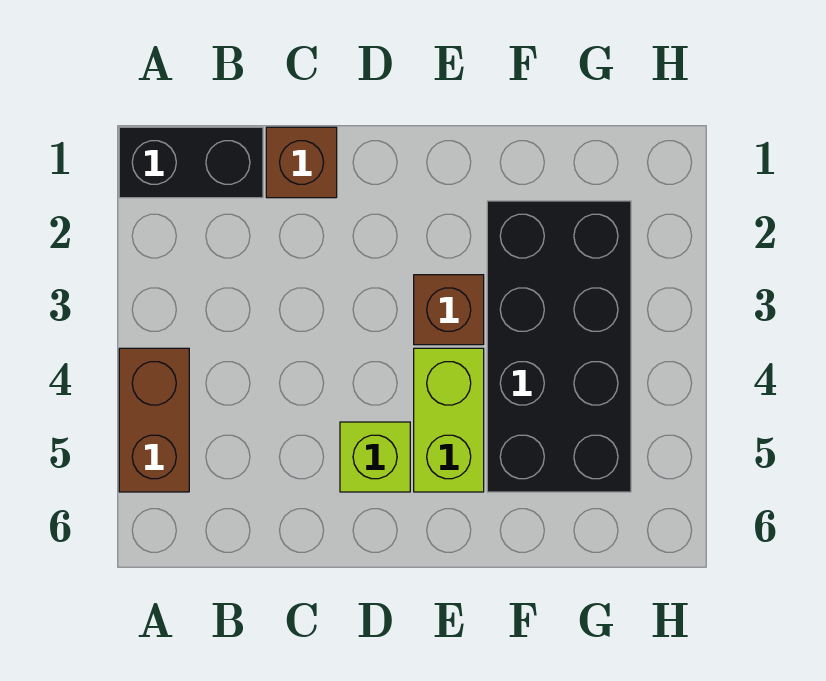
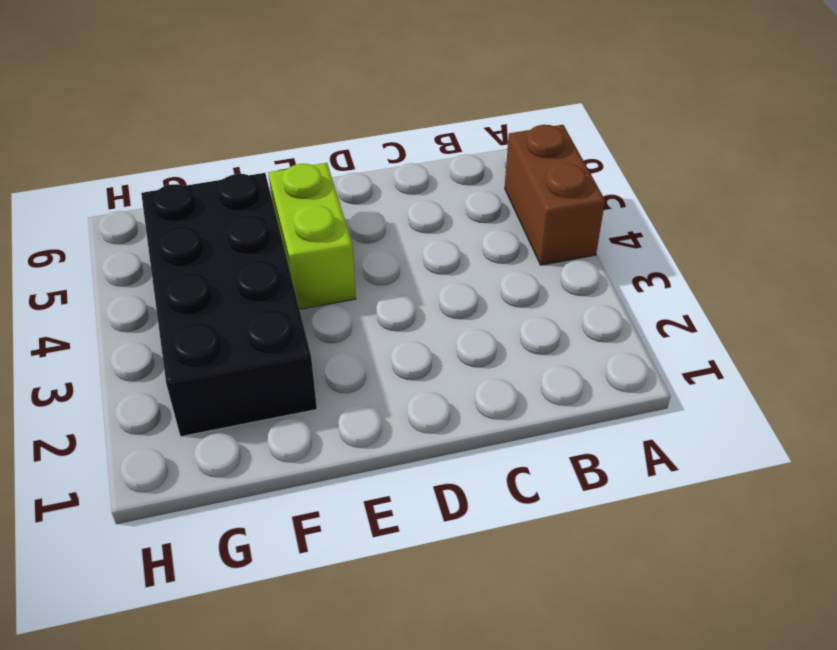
none -> black brick A1:B1 level 1
none -> brown brick C1 level 1

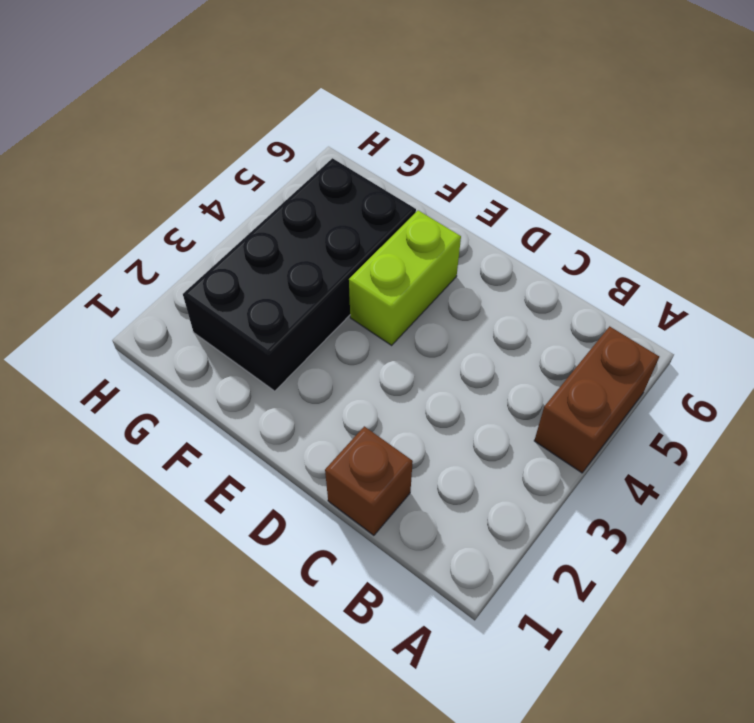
none -> black brick A1:B1 level 1
none -> lime brick D5 level 1

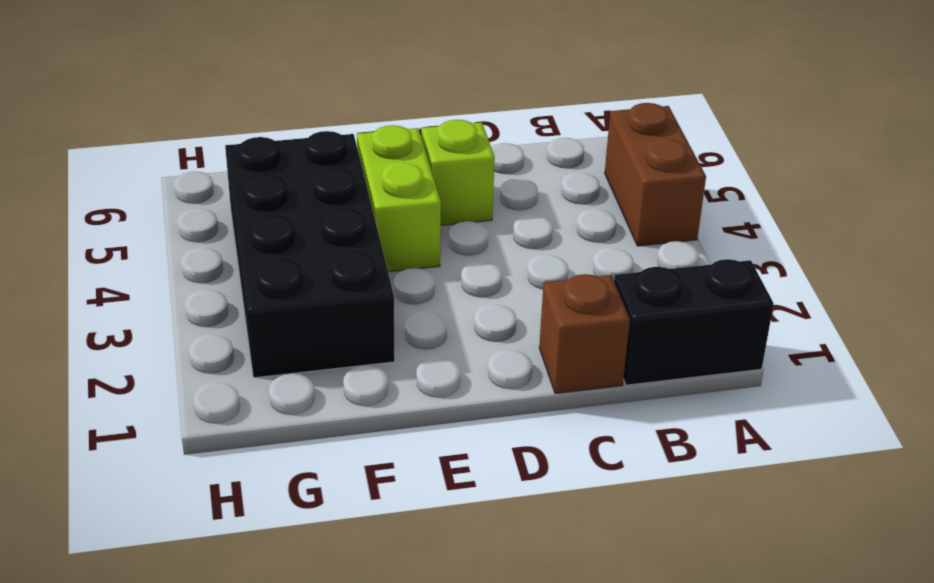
none -> brown brick E3 level 1

